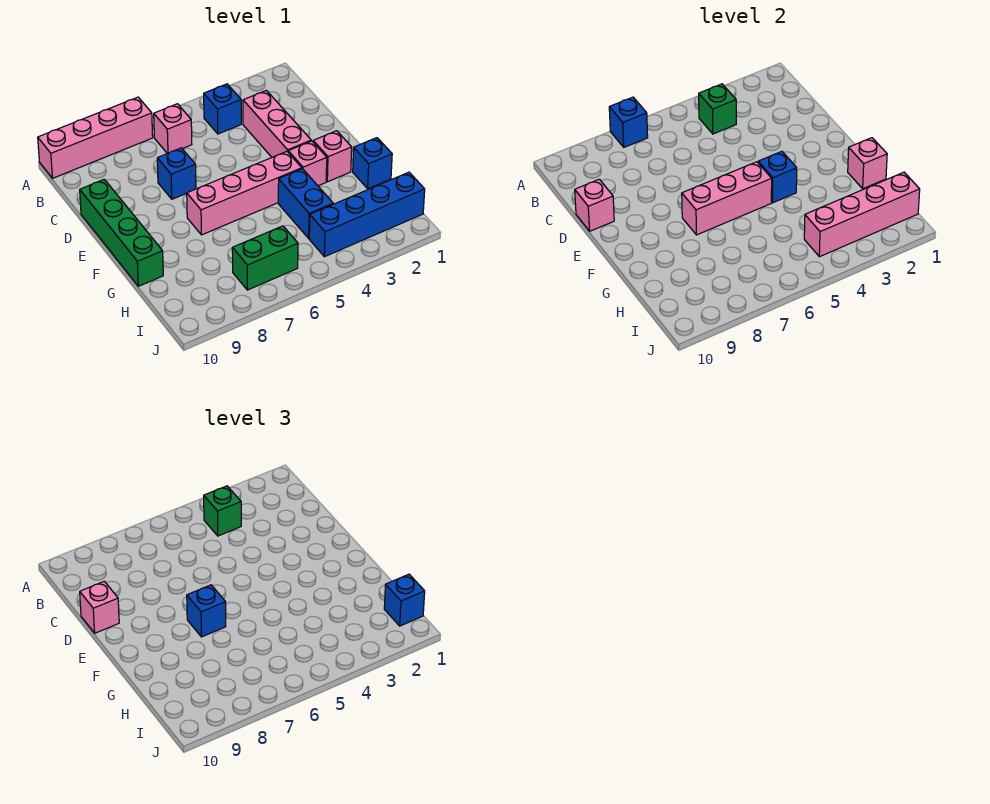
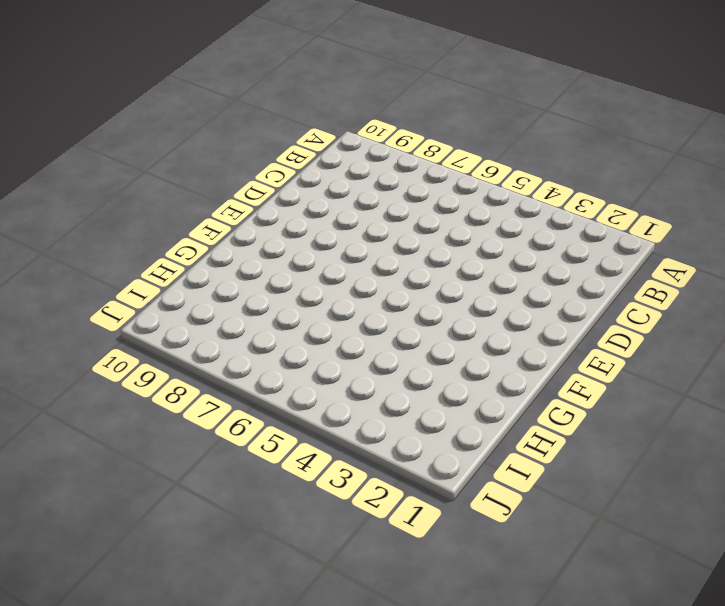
none -> pink brick A7:A10 level 1
none -> blue brick B4 level 1
none -> pink brick B6 level 1

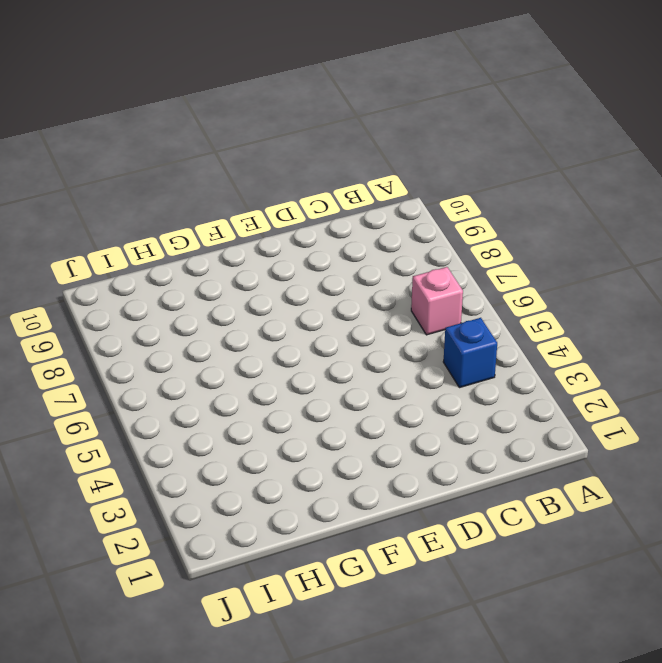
none -> pink brick A7:A10 level 1
none -> pink brick C3:E3 level 1
none -> blue brick D7 level 1

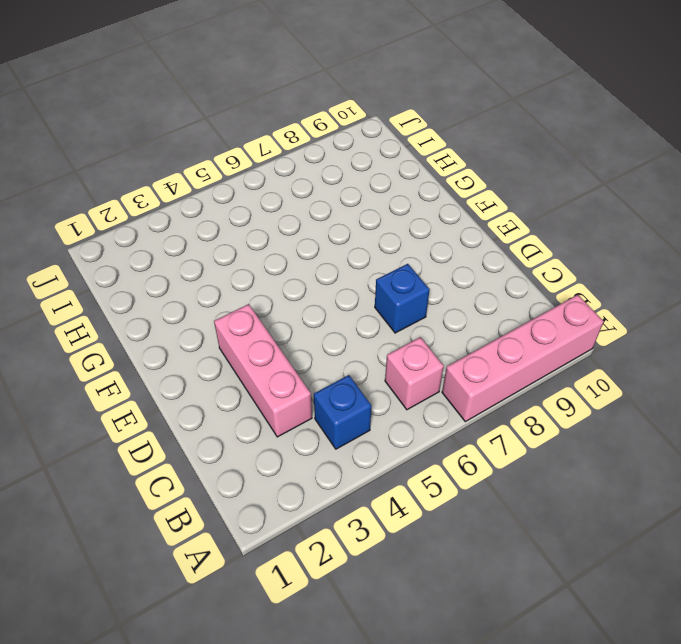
none -> green brick D10:G10 level 1
none -> pink brick F2 level 1
none -> pink brick F3 level 1

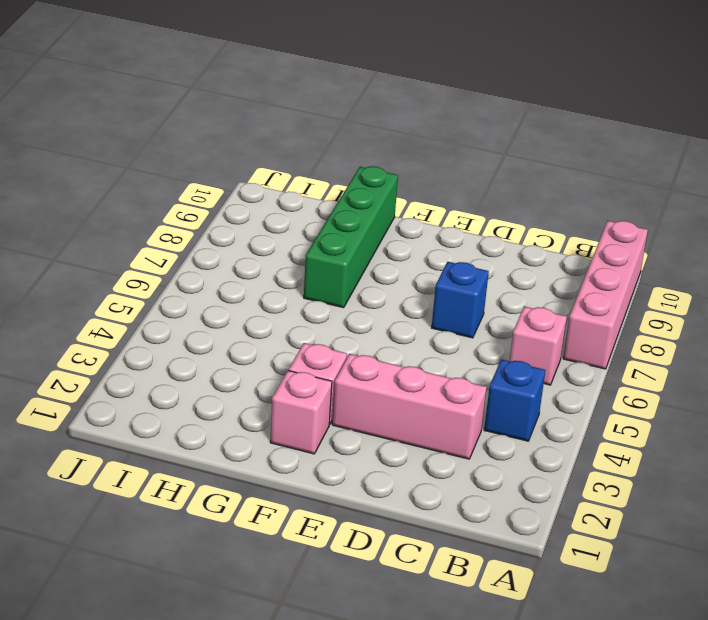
green brick G7:G10 level 1 -> green brick D10:G10 level 1
none -> pink brick F4:F7 level 1
none -> blue brick G1 level 1
none -> blue brick G4:H4 level 1

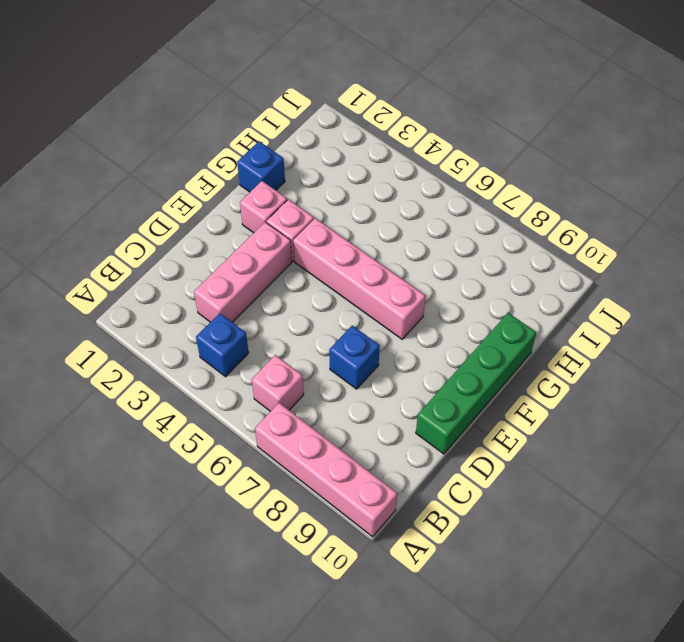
none -> blue brick G4:H4 level 1
none -> blue brick I1:I4 level 1
none -> green brick I6:I7 level 1

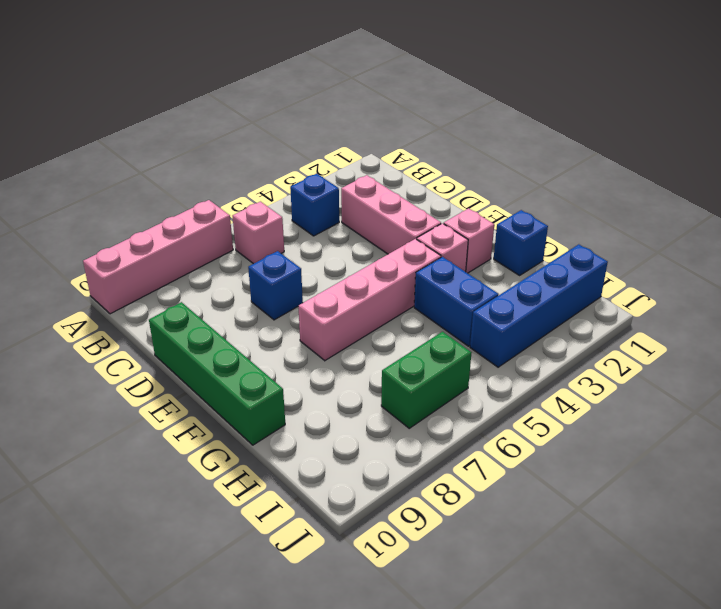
none -> blue brick A7 level 2
none -> green brick B4 level 2
none -> pink brick D10 level 2

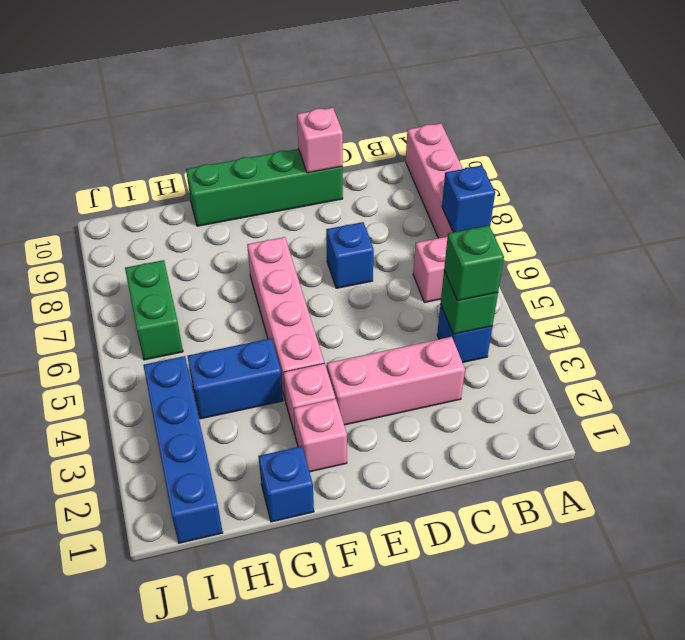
none -> blue brick F4 level 2
none -> pink brick F5:F7 level 2
none -> pink brick G1 level 2

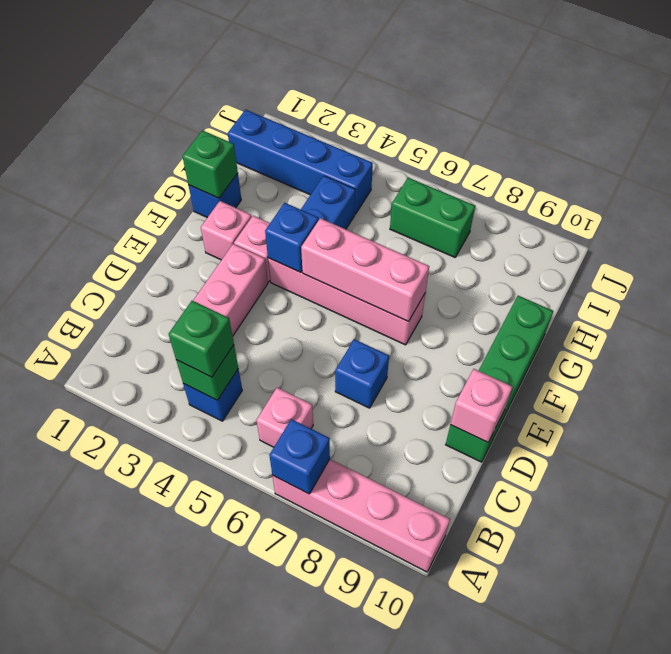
green brick G1 level 2 -> pink brick G1 level 2
none -> pink brick I1:I4 level 2
none -> pink brick D10 level 3
none -> blue brick F7 level 3

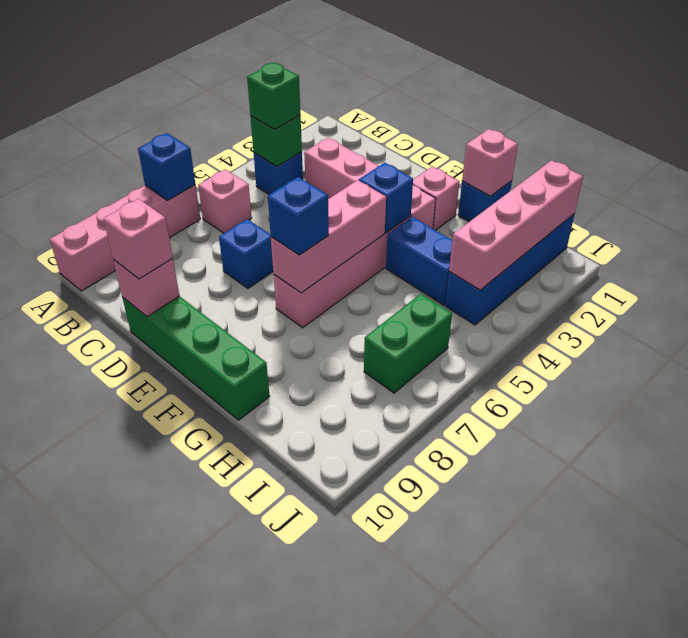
none -> blue brick I1 level 3

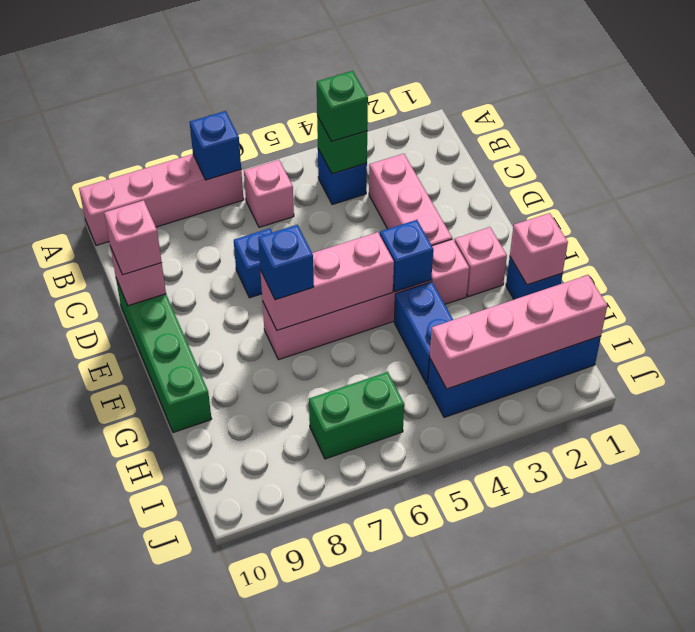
none -> blue brick I1 level 3

